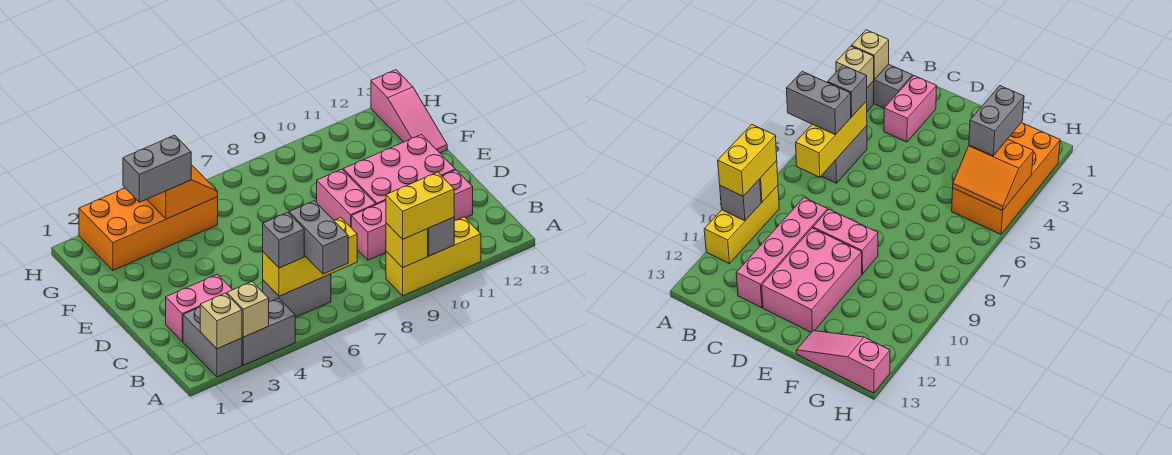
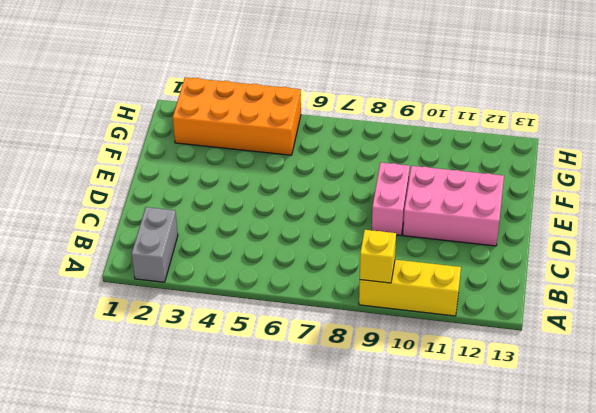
none -> grey brick A3:A4 level 1
none -> grey brick B5:B6 level 1
none -> pink brick C2:C3 level 1

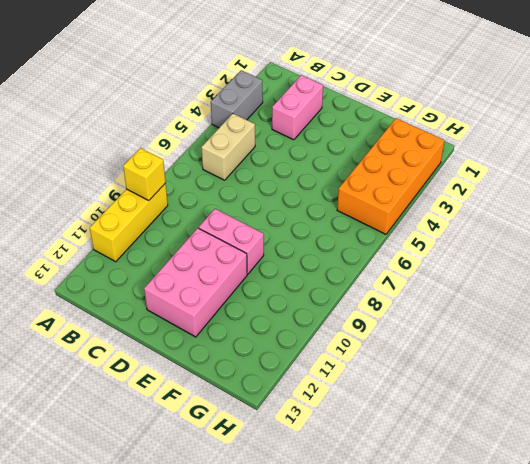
tan brick B5:B6 level 1 -> grey brick B5:B6 level 1
none -> grey brick A2:B2 level 1
none -> pink brick C9:C12 level 1
none -> pink slope F13:H13 level 1 top H

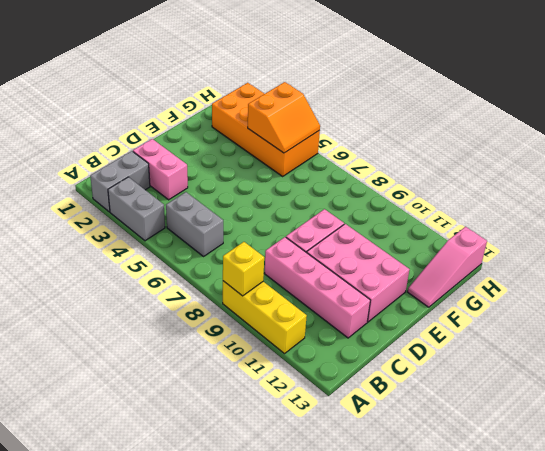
none -> tan brick A2 level 2
none -> tan brick A3 level 2
none -> grey brick A10 level 2

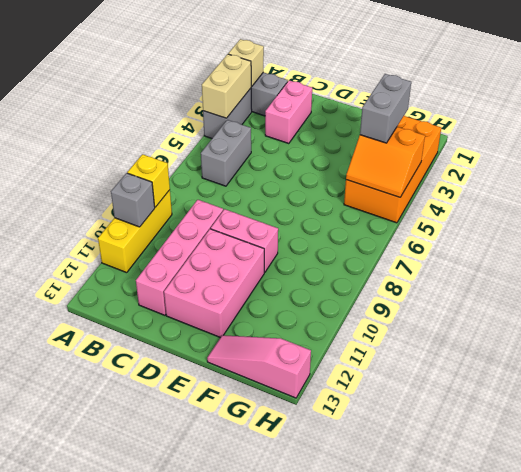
tan brick A3:A4 level 2 -> tan brick A3 level 2
none -> yellow brick B5:B7 level 2
none -> grey brick A6:B6 level 3
none -> yellow brick A9:A10 level 3

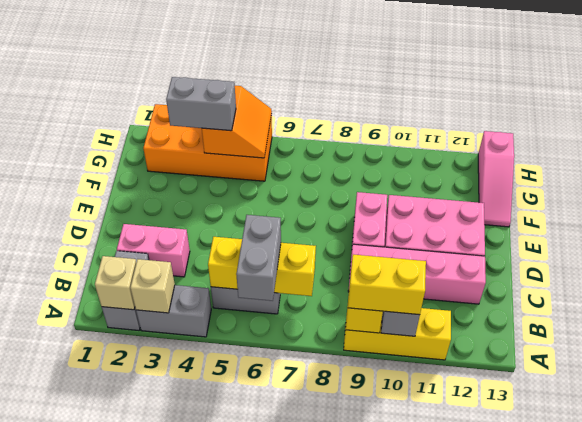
none -> grey brick B5 level 3

